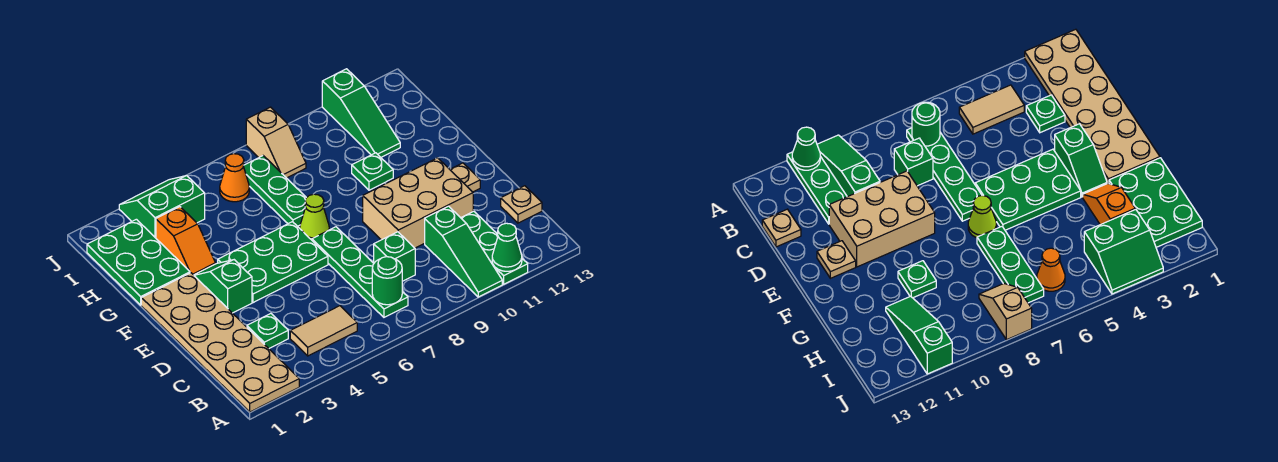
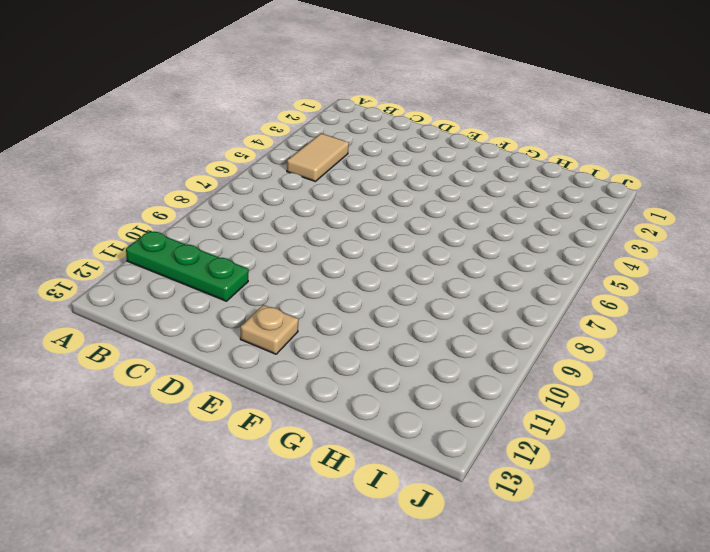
none -> tan plate A1:F2 level 1
none -> green slope A10:C10 level 1 top C
none -> green plate B7:E7 level 1

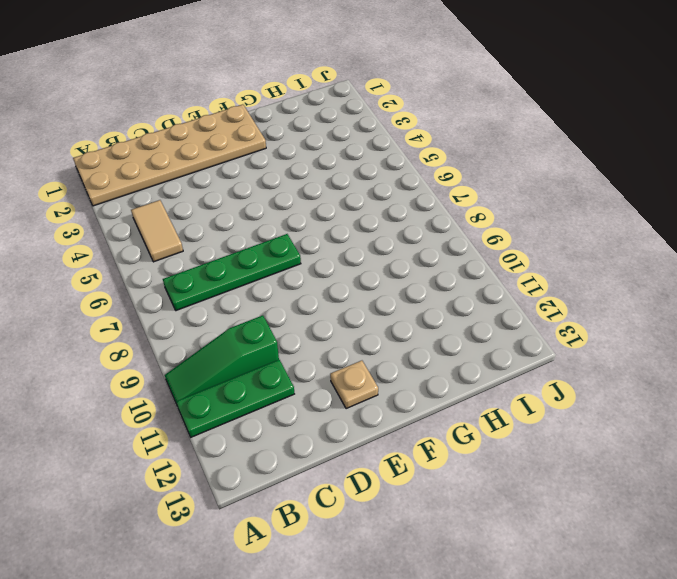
none -> green plate C3 level 1
none -> green brick C8 level 1
none -> tan plate C13 level 1

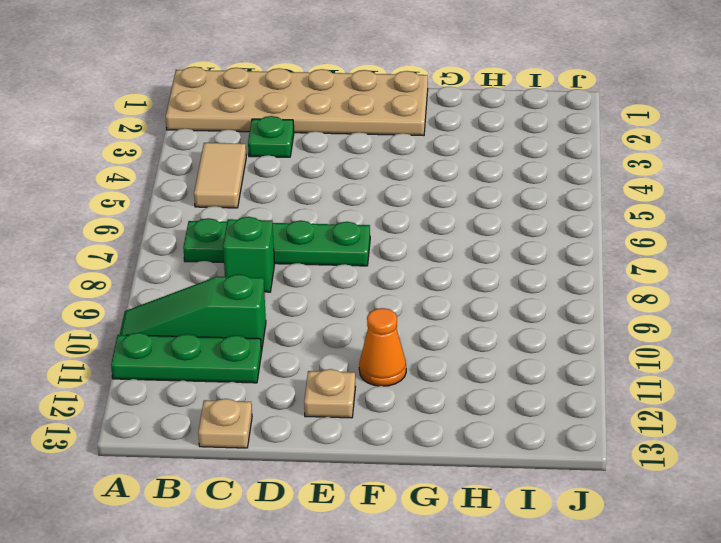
orange cone F11 level 1 -> orange cone I6 level 1
none -> tan brick D9:E11 level 1
none -> green slope E3:F3 level 1 top E
none -> green plate E4:F6 level 1

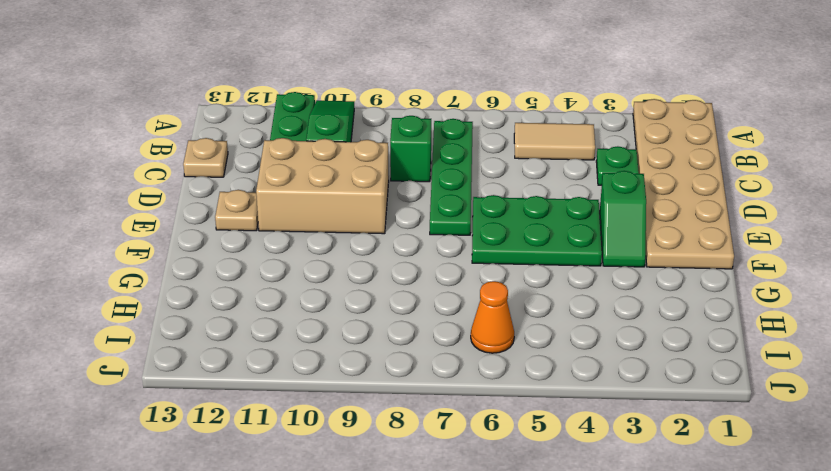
none -> lime cone F7 level 1
none -> green plate G1:I2 level 1
none -> orange slope G3:H3 level 1 top H

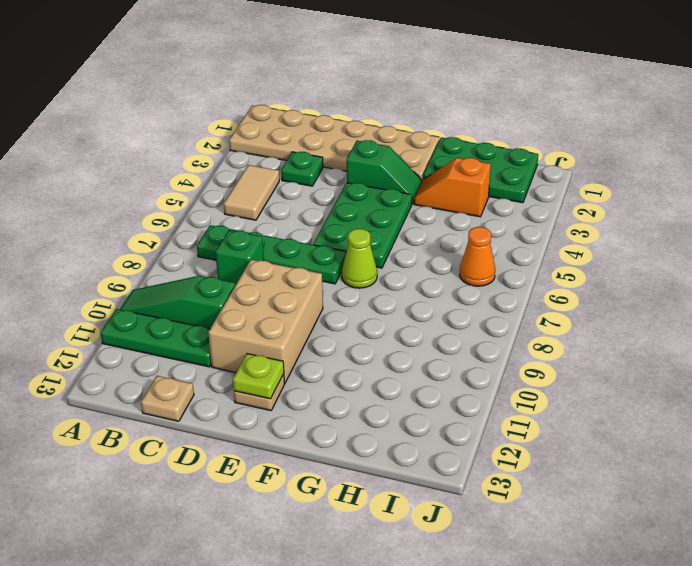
lime plate E12 level 2 -> none
none -> green plate G7:I7 level 1
none -> green plate G10 level 1
none -> green slope H11:J11 level 1 top J

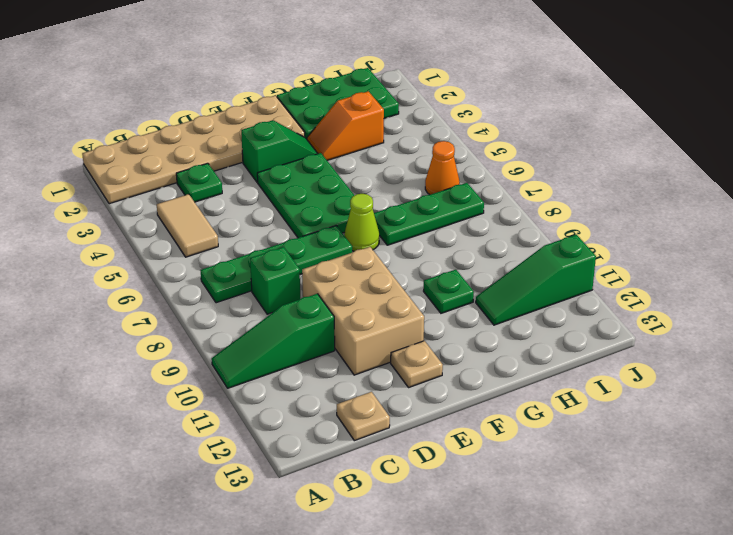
none -> green plate A11:C11 level 1
none -> green slope I3:J4 level 1 top I
none -> tan slope I8:J8 level 1 top J

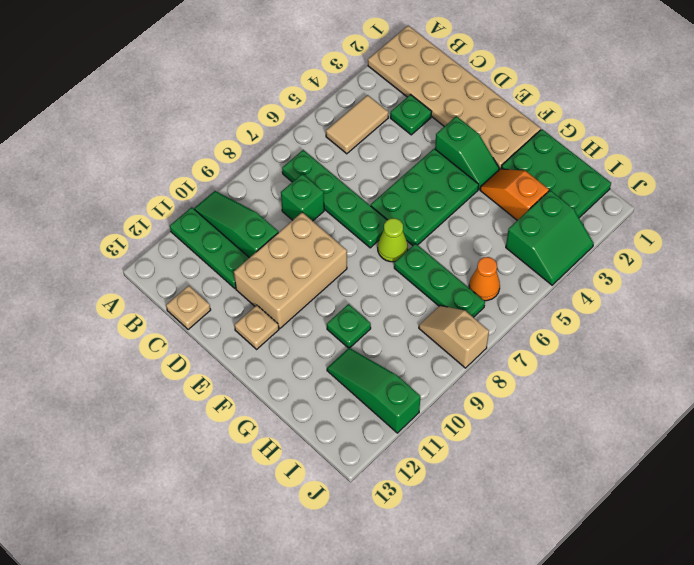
none -> green cone A11 level 2
none -> green round brick B7 level 2

